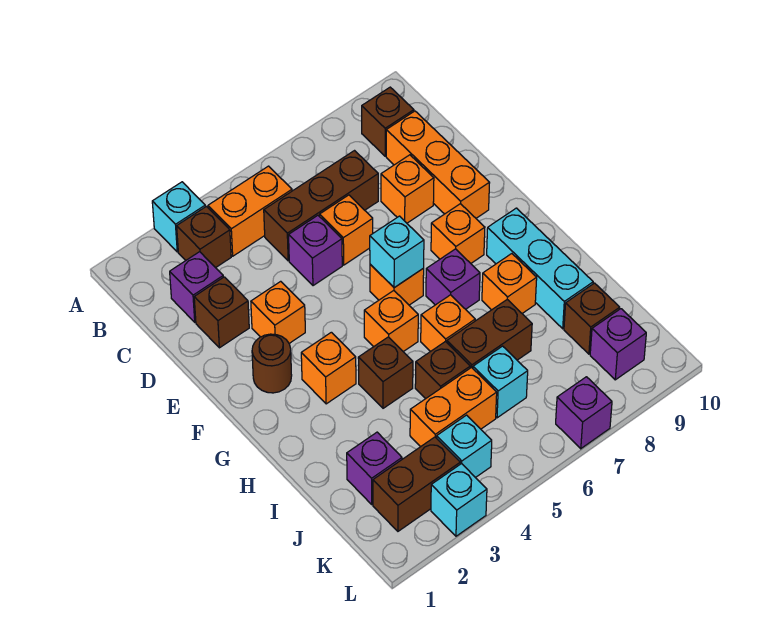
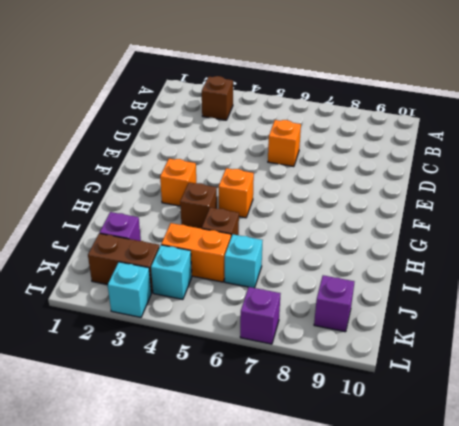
none -> cyan brick A3 level 1
none -> orange brick B4:B5 level 1
none -> brown brick B9 level 1
none -> purple brick C2 level 1

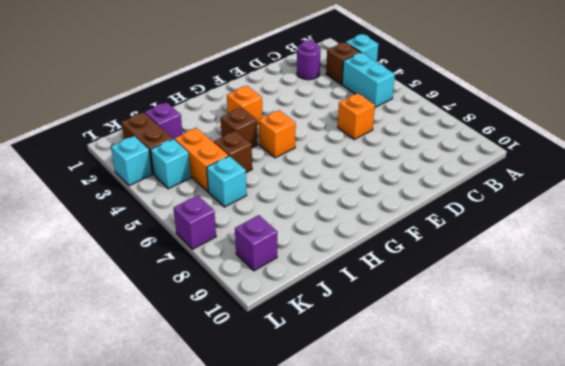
cyan brick B4:B5 level 1 -> orange brick B4:B5 level 1
purple round brick C2 level 1 -> purple brick C2 level 1
none -> brown brick B9 level 1
none -> brown brick C5:C7 level 1
none -> orange brick C9:E9 level 1
none -> brown brick D2 level 1

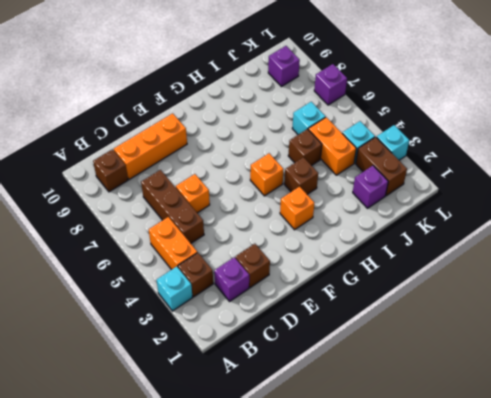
none -> purple brick D5 level 1
none -> orange brick D8 level 1
none -> orange brick E3 level 1
none -> brown round brick F2 level 1

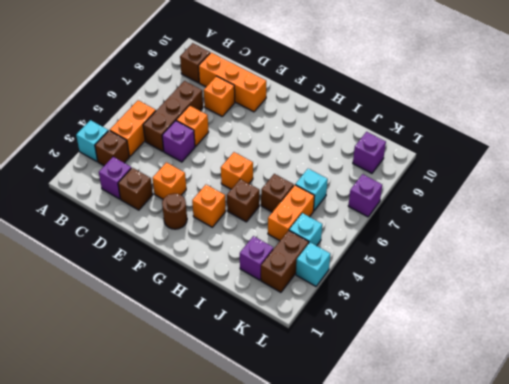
none -> orange brick F6 level 1
none -> orange brick F8 level 1
none -> purple brick G7 level 1
none -> cyan brick G9:I9 level 1

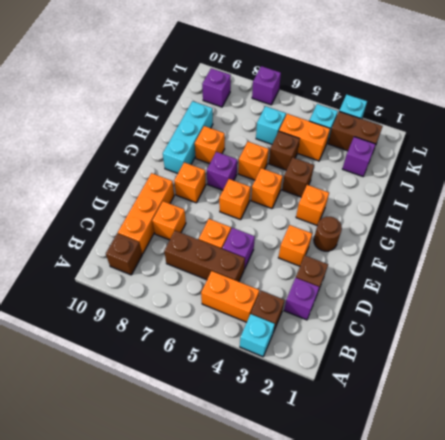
none -> brown brick I6:I7 level 1
none -> brown brick J9 level 1
none -> cyan brick F6 level 2

